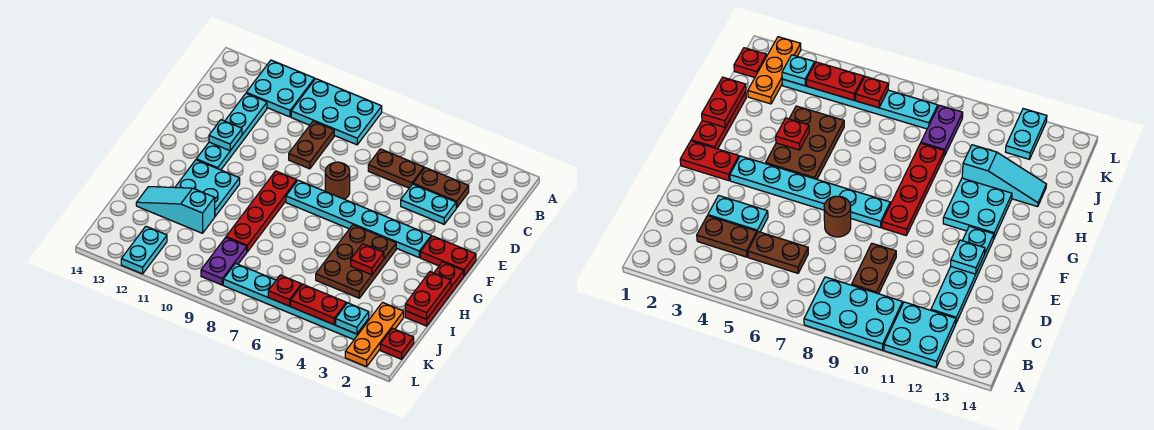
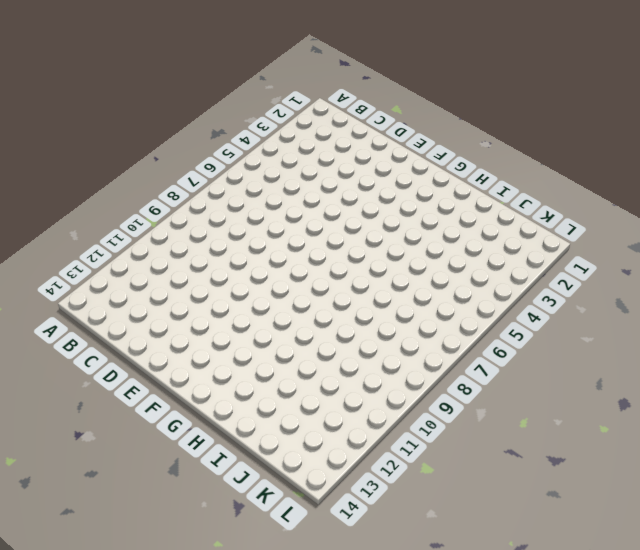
none -> cyan plate A8:B10 level 1
none -> cyan plate A11:B12 level 1
none -> brown plate C3:C4 level 1

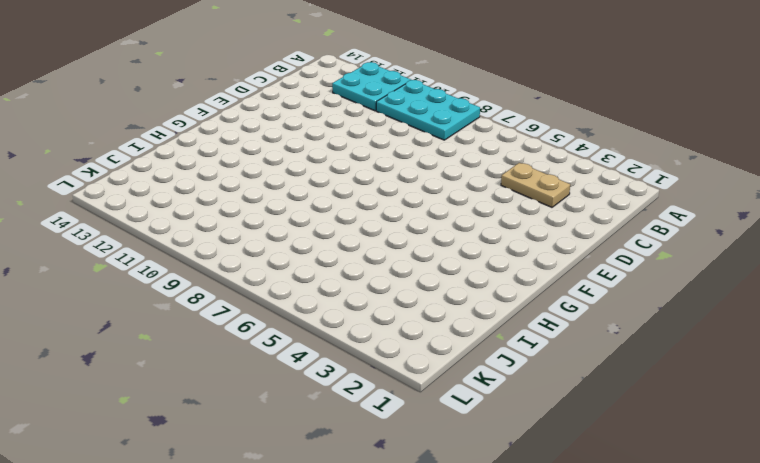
tan plate C3:C4 level 1 -> brown plate C3:C4 level 1
none -> brown plate C5:C6 level 1
none -> brown plate C9:D9 level 1
none -> cyan plate C12:F12 level 1

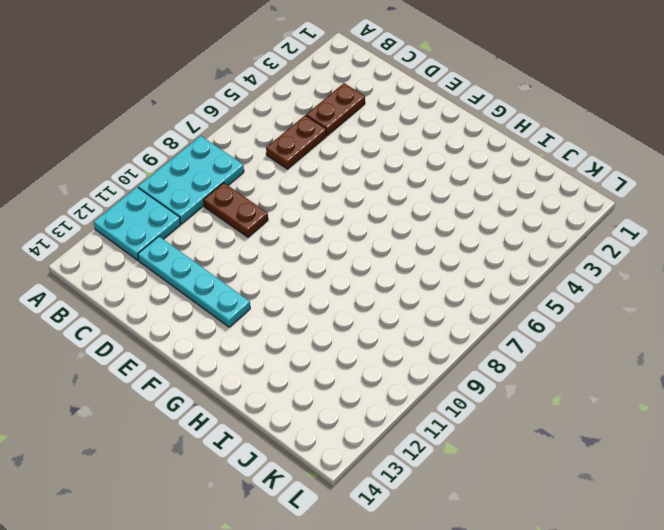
none -> cyan plate D3:D4 level 1
none -> brown round brick E7 level 1
none -> red plate F1:F2 level 1

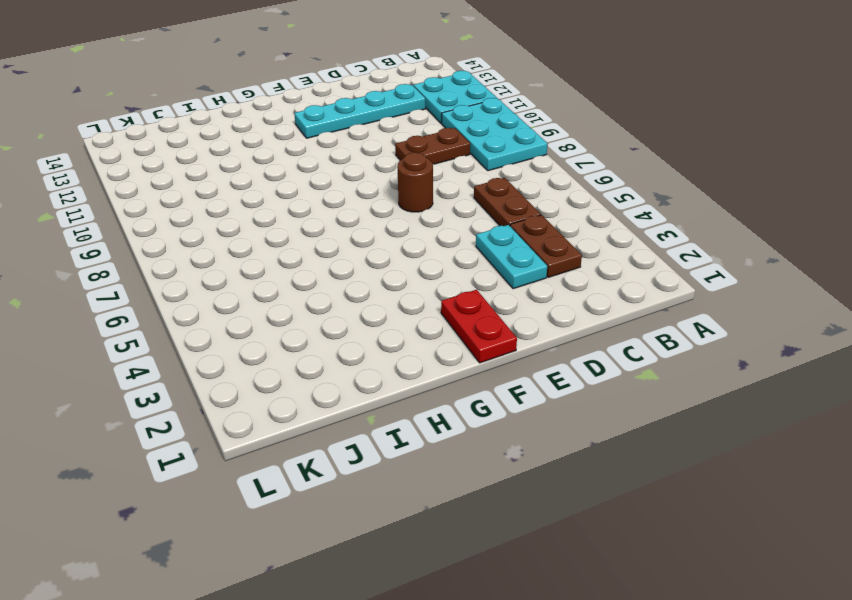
none -> cyan plate F3:F8 level 1
none -> red plate F9:I9 level 1
none -> red plate G1:I1 level 1

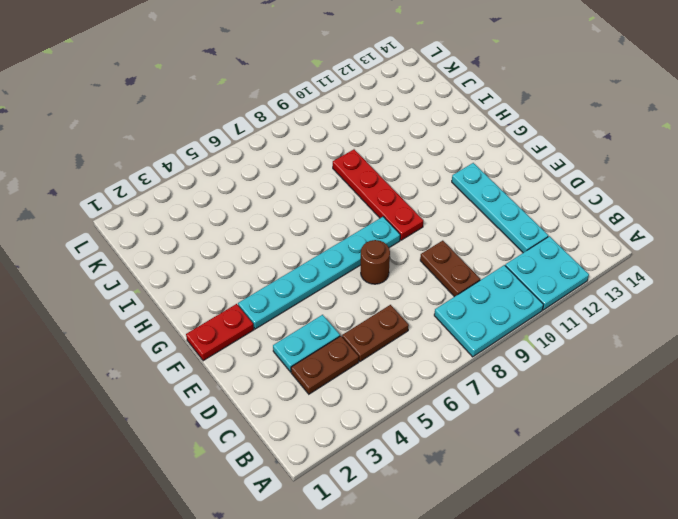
none -> red plate G1:I1 level 1
none -> brown plate G4:I5 level 1
none -> cyan plate G11:H12 level 1

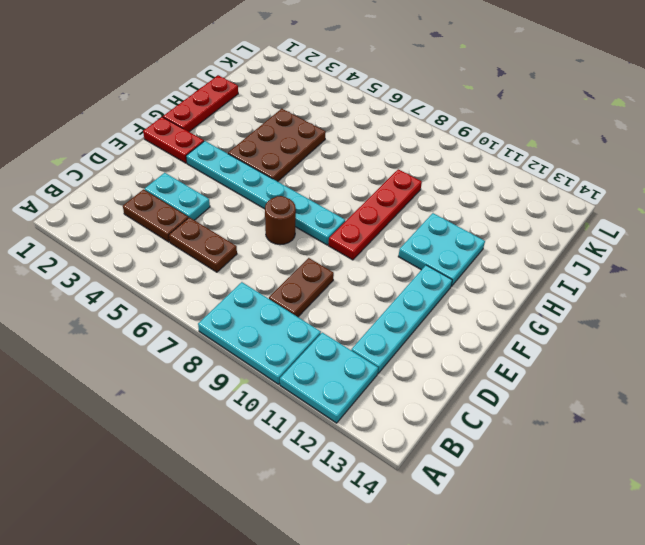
none -> cyan slope I11:I13 level 1 top 11
none -> orange plate J2:L2 level 1
none -> purple plate J9:K9 level 1

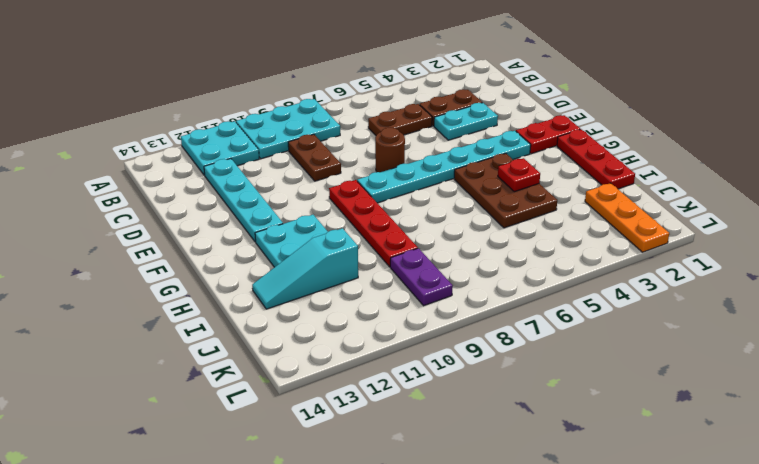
none -> red plate K1 level 1
none -> cyan plate K3:K8 level 1
none -> cyan plate K12:L12 level 1

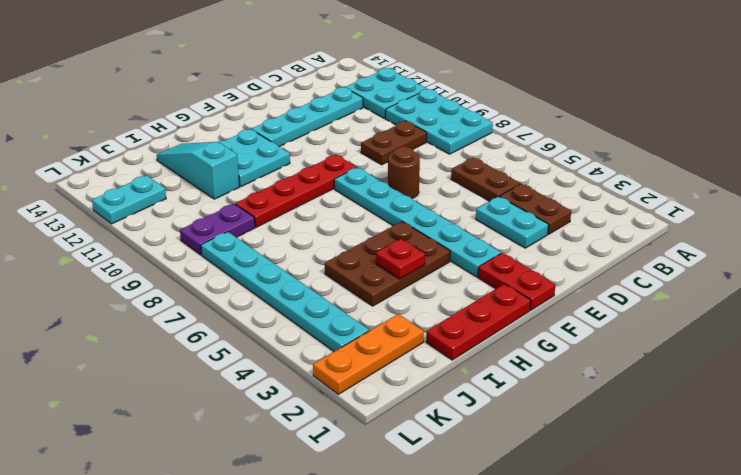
none -> red plate K1 level 1
none -> cyan plate E12 level 2
none -> red plate H1:I1 level 2

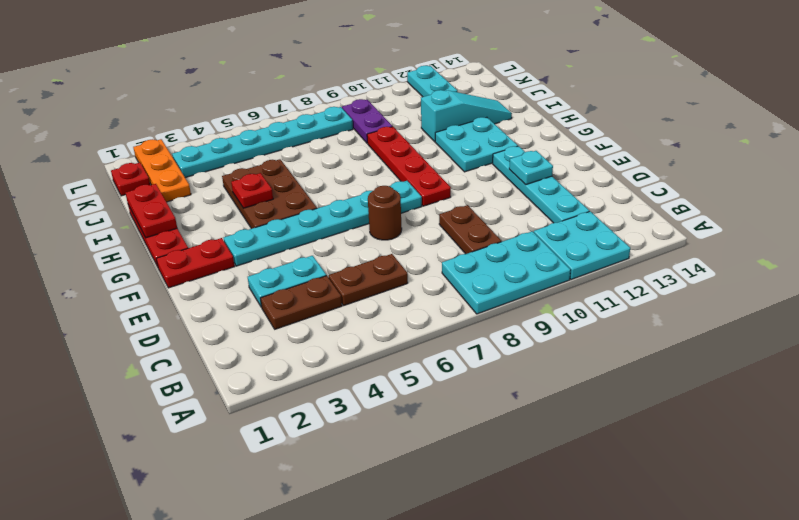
none -> cyan plate K3 level 2
none -> red plate K4:K5 level 2
none -> red plate K6 level 2

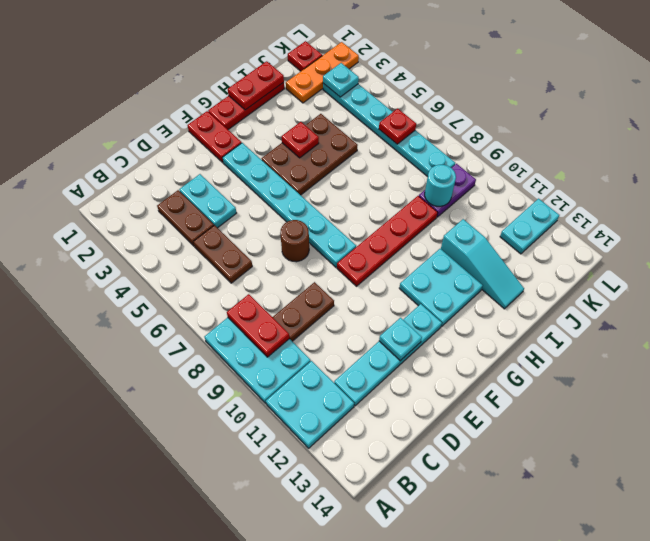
red plate B8:B9 level 2 -> red plate K4:K5 level 2
cyan round brick J9 level 2 -> none

